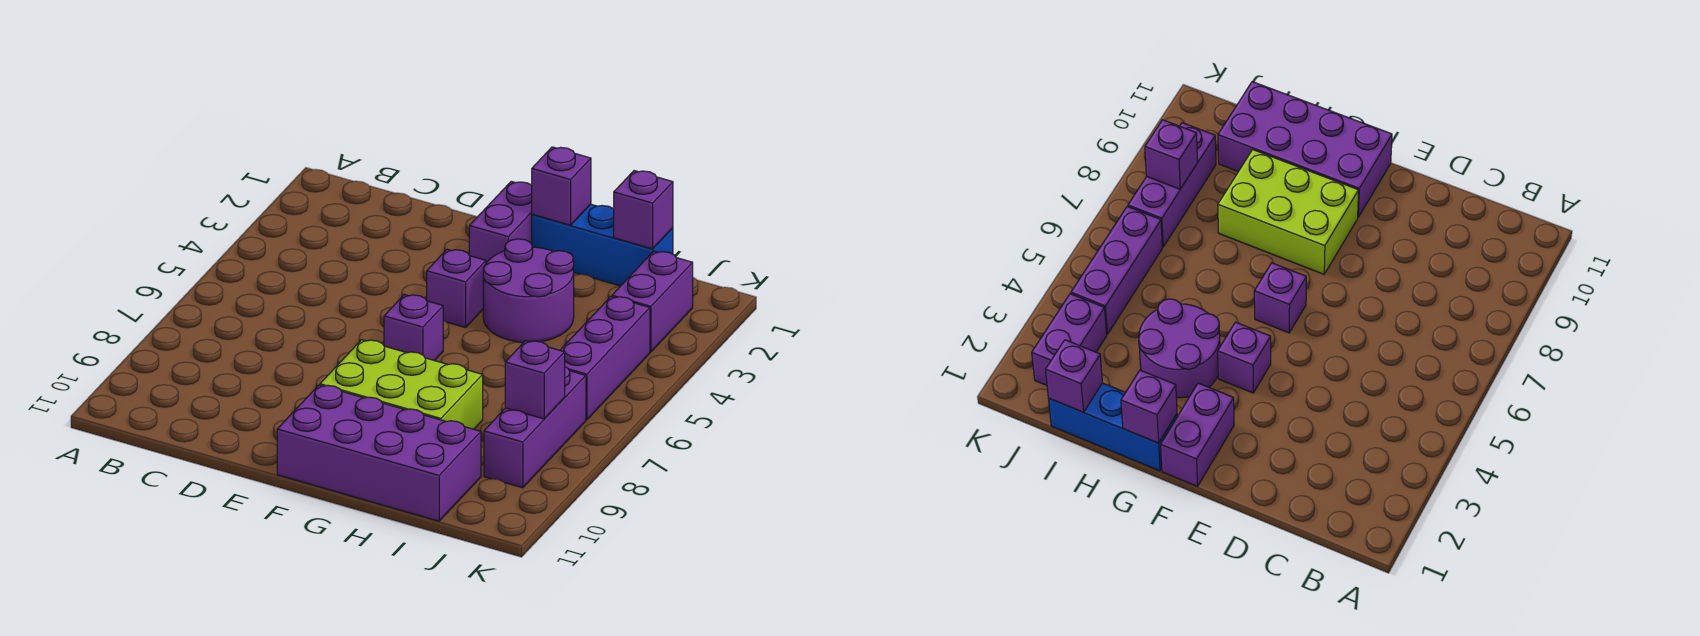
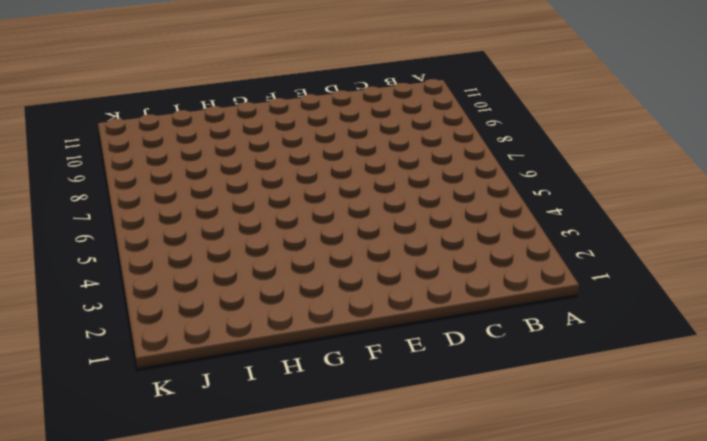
none -> purple brick F1:F2 level 1
none -> purple brick F4 level 1
none -> purple brick F6 level 1

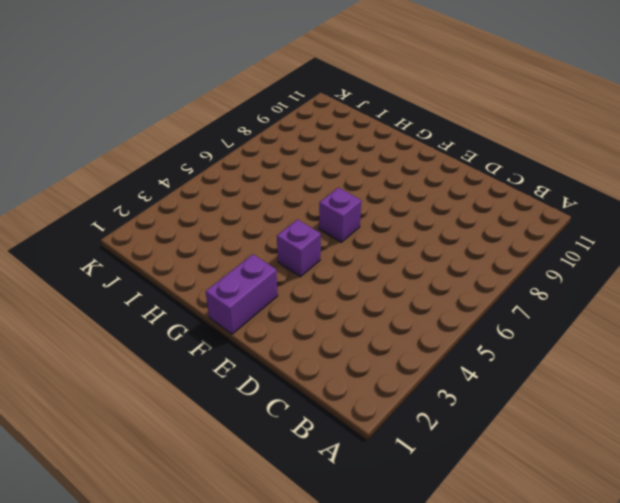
none -> lime brick F8:H9 level 1
none -> purple brick F10:I11 level 1
none -> blue brick G1:I1 level 1

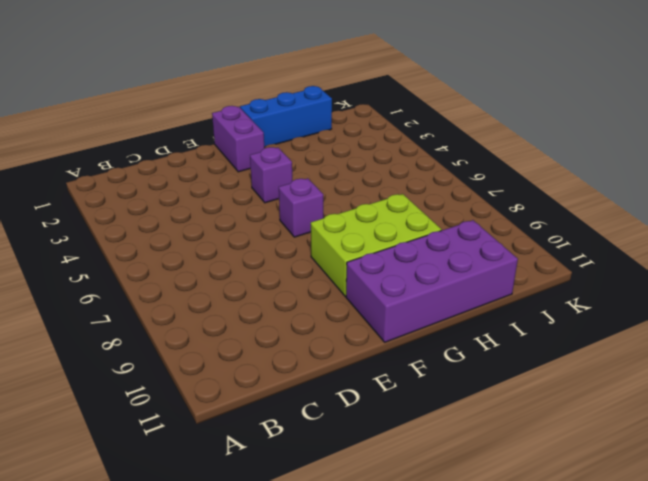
none -> purple round brick G3:H4 level 1
none -> purple brick J2:J3 level 1
none -> purple brick J4:J6 level 1

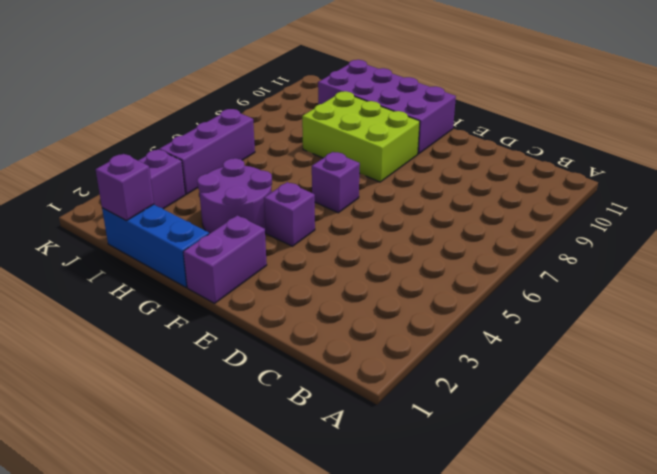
none -> purple brick J7:J9 level 1
none -> purple brick G1 level 2
none -> purple brick J8 level 2

